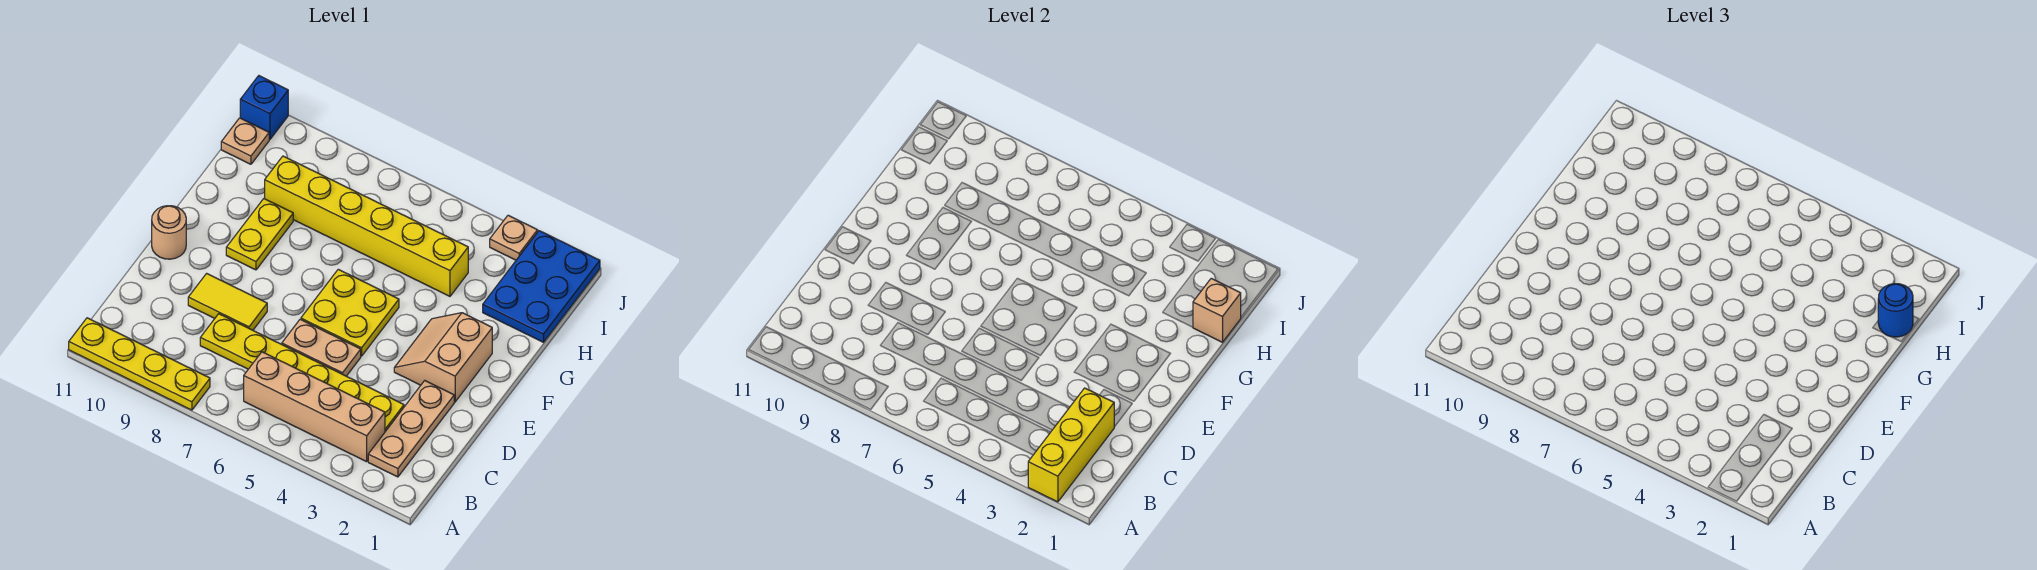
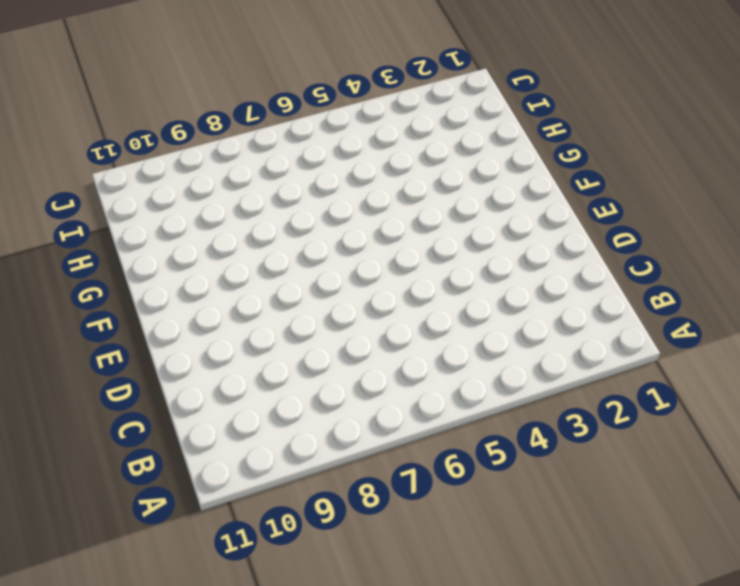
none -> yellow plate A8:A11 level 1
none -> tan plate B2:D2 level 1
none -> tan brick B3:B6 level 1

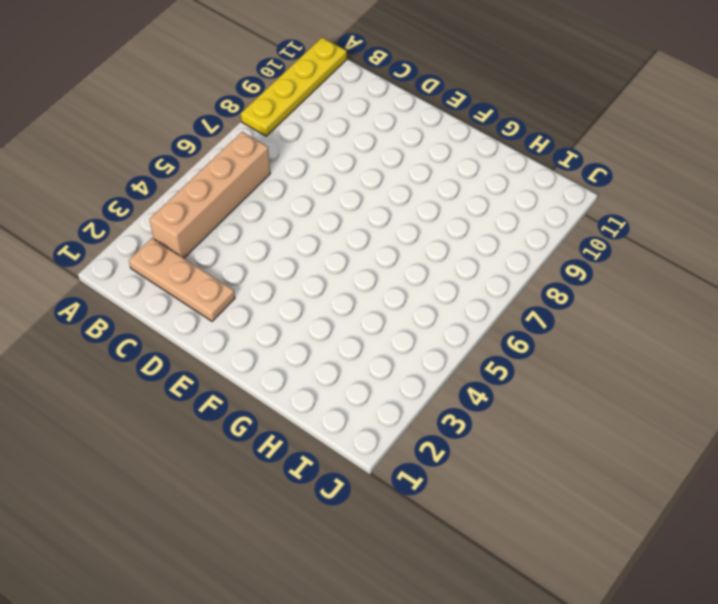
none -> yellow plate C3:C8 level 1
none -> tan plate D5:D6 level 1
none -> yellow tile D8:D9 level 1

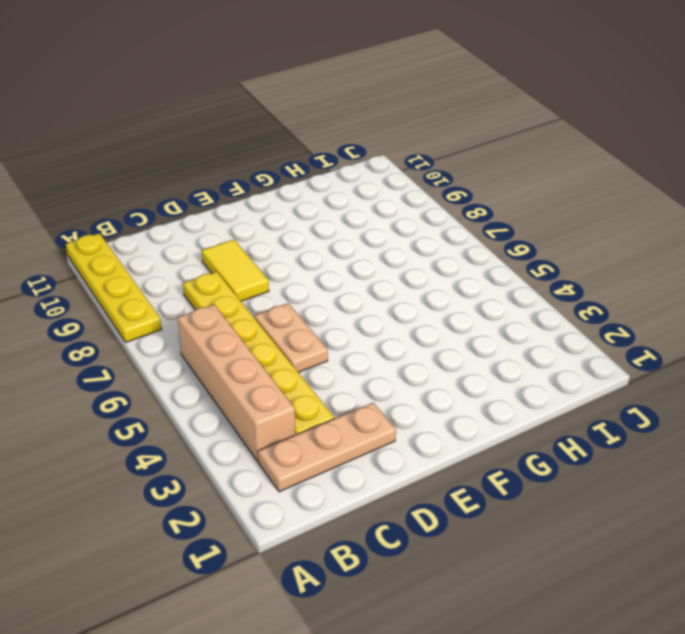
none -> tan slope E2:F3 level 1 top 2
none -> yellow plate E5:F6 level 1
none -> tan round brick E11 level 1

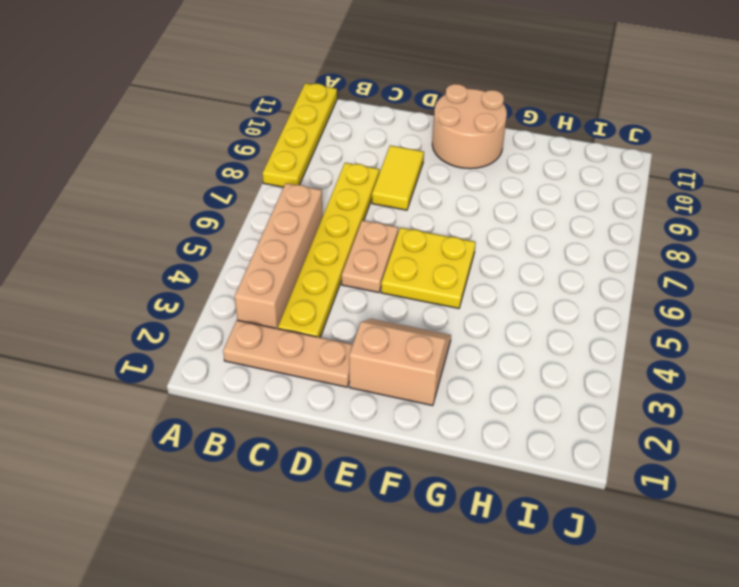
tan round brick E10:F11 level 1 -> tan round brick E11 level 1
none -> yellow plate F9:G9 level 1
none -> blue plate H1:J2 level 1
none -> yellow brick H4:H9 level 1

